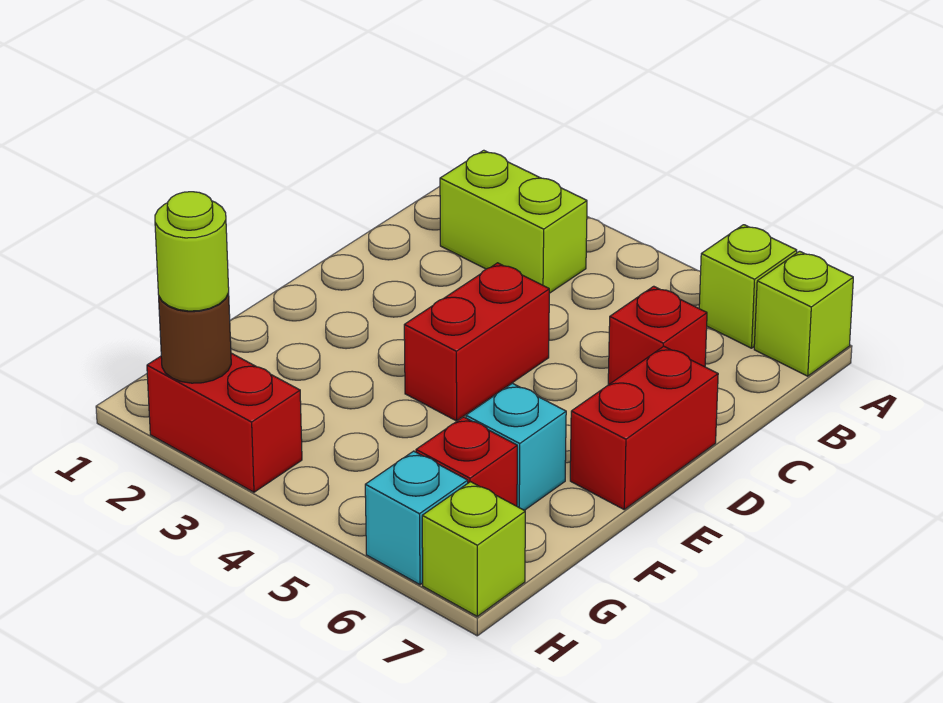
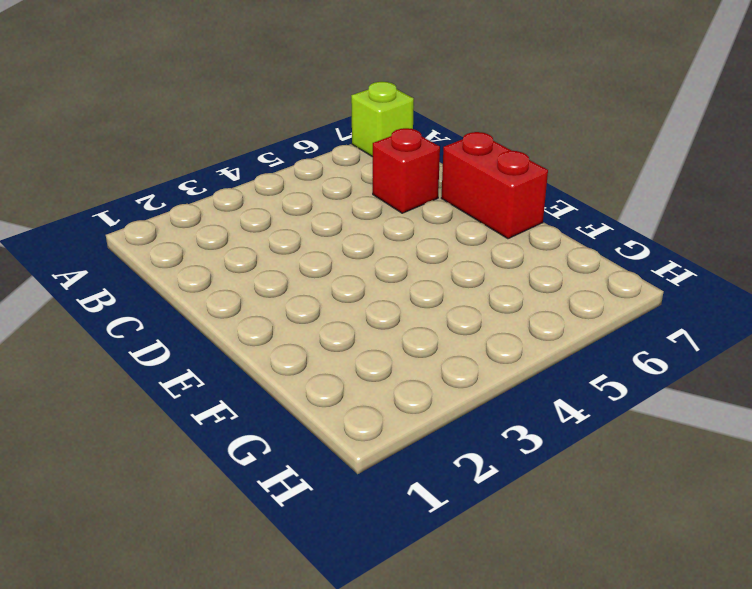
none -> lime brick A6 level 1
none -> lime brick B2:B3 level 1
none -> red brick D4:E4 level 1

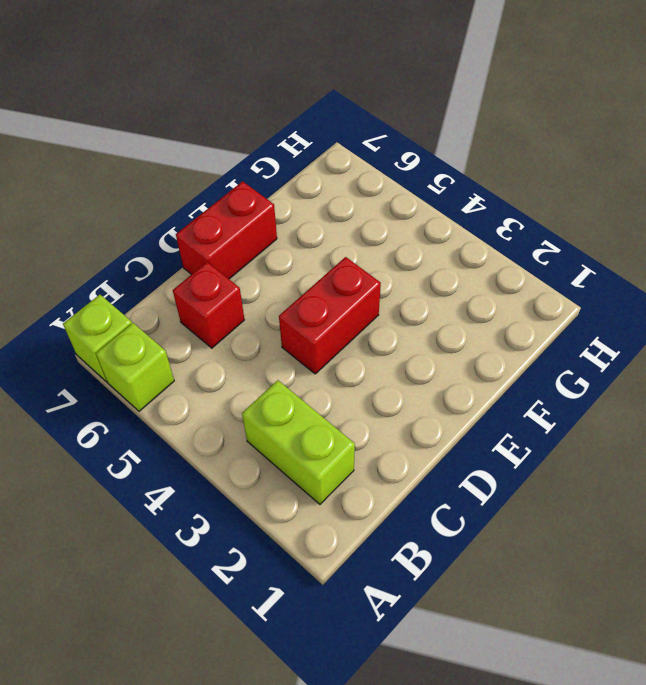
none -> cyan brick F6 level 1
none -> red brick G6 level 1
none -> red brick H2:H3 level 1

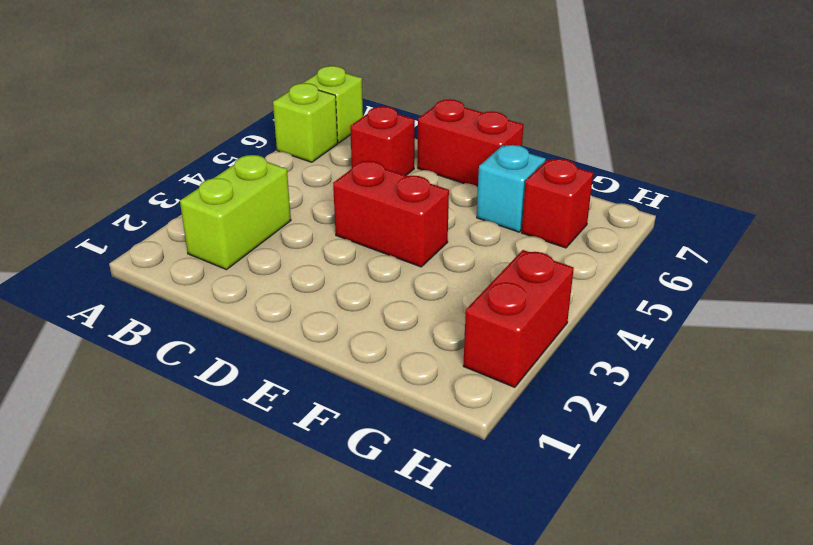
none -> cyan brick H6 level 1
none -> lime brick H7 level 1
none -> brown round brick H2 level 2

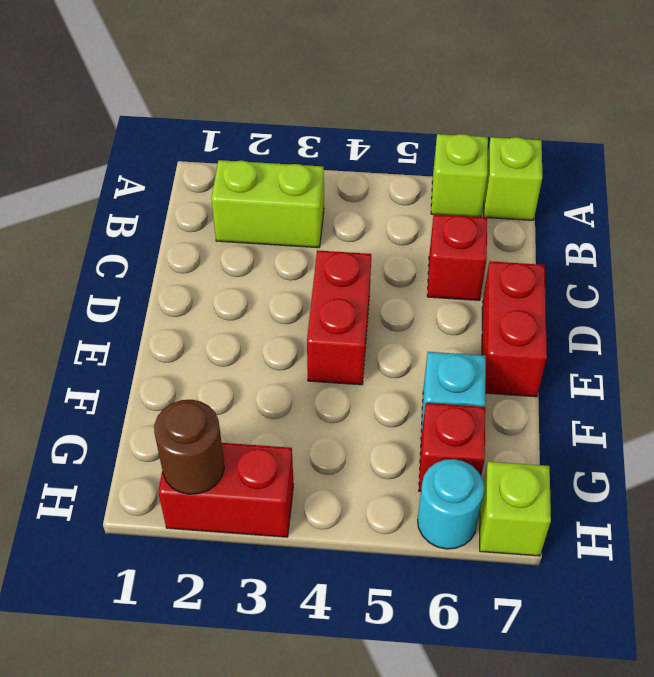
cyan round brick H6 level 1 -> cyan brick H6 level 1
none -> lime round brick H2 level 3

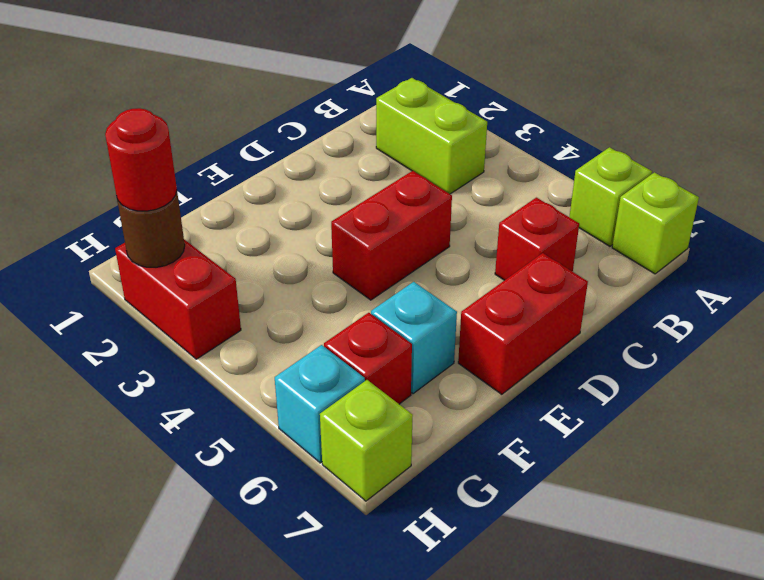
red round brick H2 level 3 -> lime round brick H2 level 3

